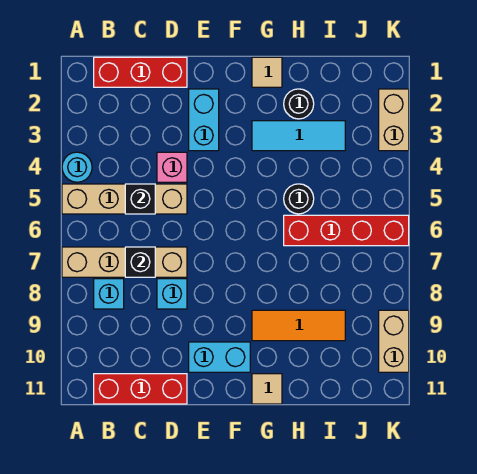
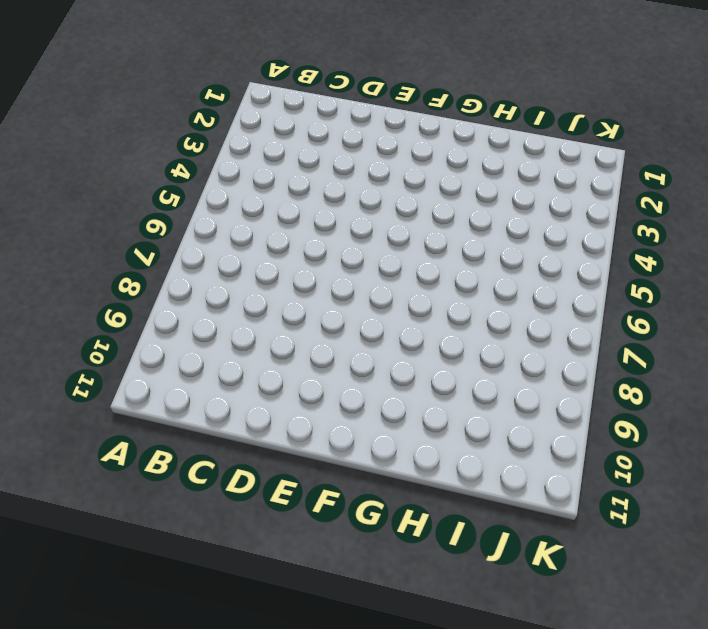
none -> cyan round brick A4 level 1
none -> tan brick A5:D5 level 1
none -> tan brick A7:D7 level 1

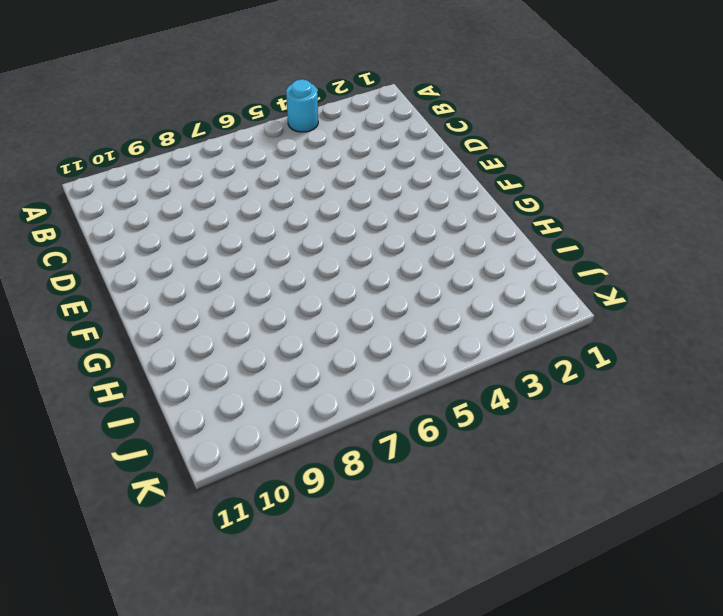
none -> tan brick A5:D5 level 1
none -> tan brick A7:D7 level 1
none -> red brick B1:D1 level 1

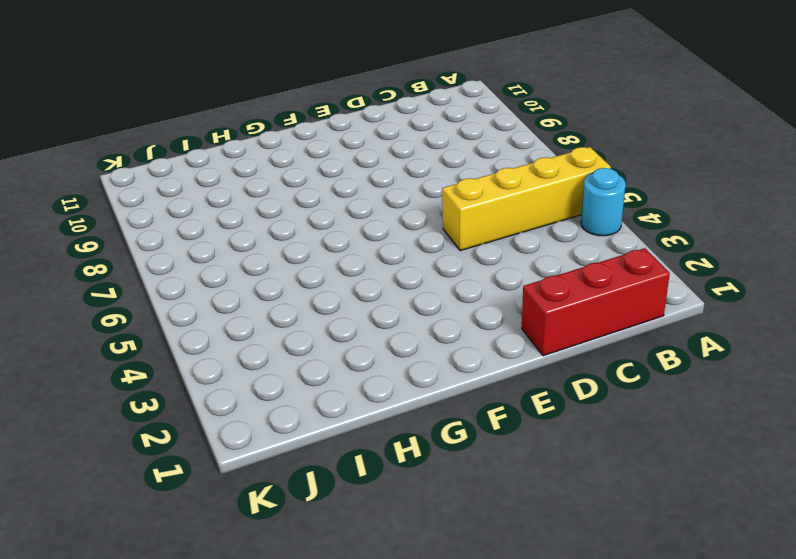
yellow brick A5:D5 level 1 -> tan brick A5:D5 level 1
none -> tan brick A7:D7 level 1
none -> cyan brick B8 level 1
none -> red brick B11:D11 level 1

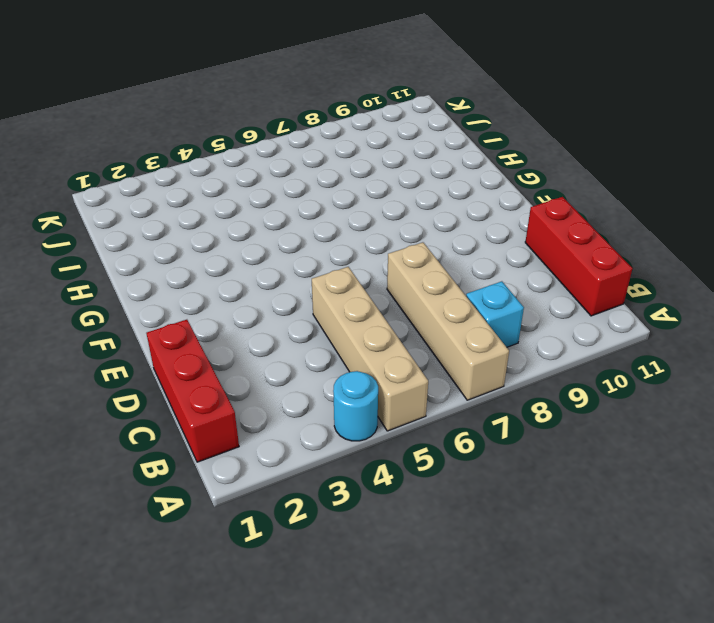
none -> pink brick D4 level 1
none -> cyan brick D8 level 1
none -> cyan brick E2:E3 level 1

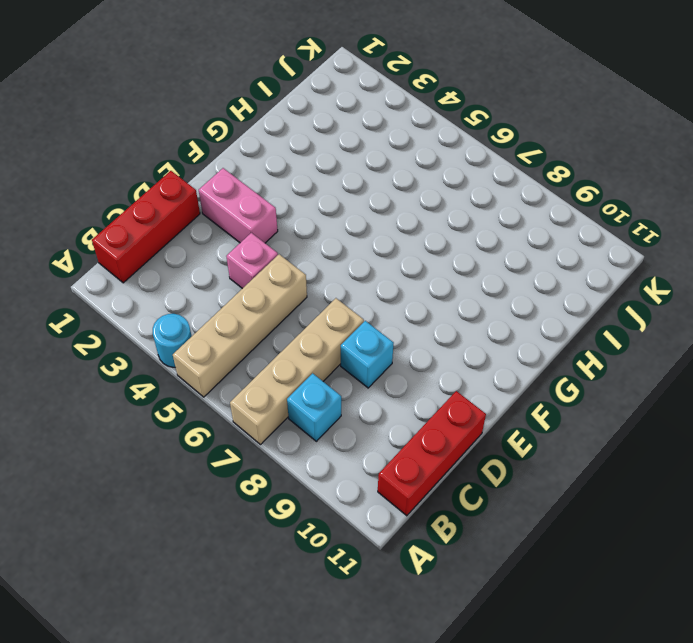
pink brick E2:E3 level 1 -> cyan brick E2:E3 level 1
none -> cyan brick E10:F10 level 1
none -> tan tile G1 level 1
none -> cyan tile G3:I3 level 1

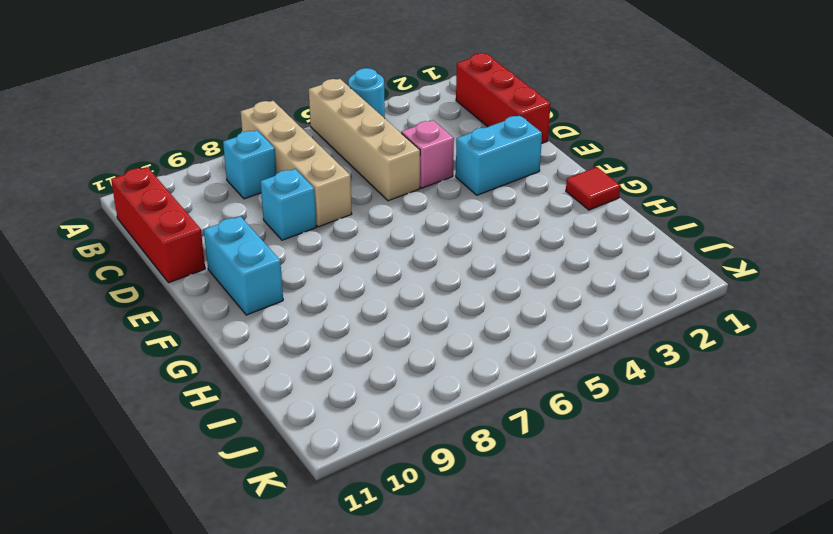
red tile G1 level 1 -> tan tile G1 level 1
none -> cyan tile G3:I3 level 1
none -> orange tile G9:I9 level 1
none -> tan tile G11 level 1

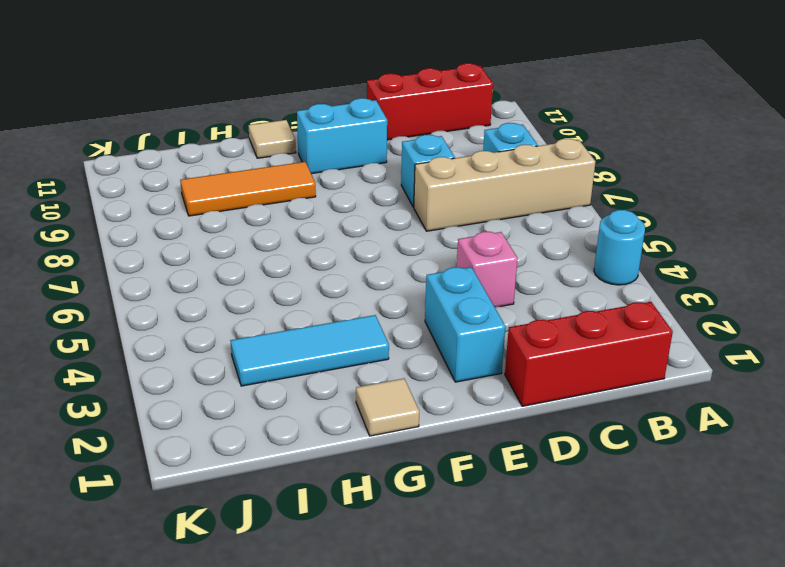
none -> tan brick A5:D5 level 1
none -> black round brick H2 level 1
none -> black round brick H5 level 1

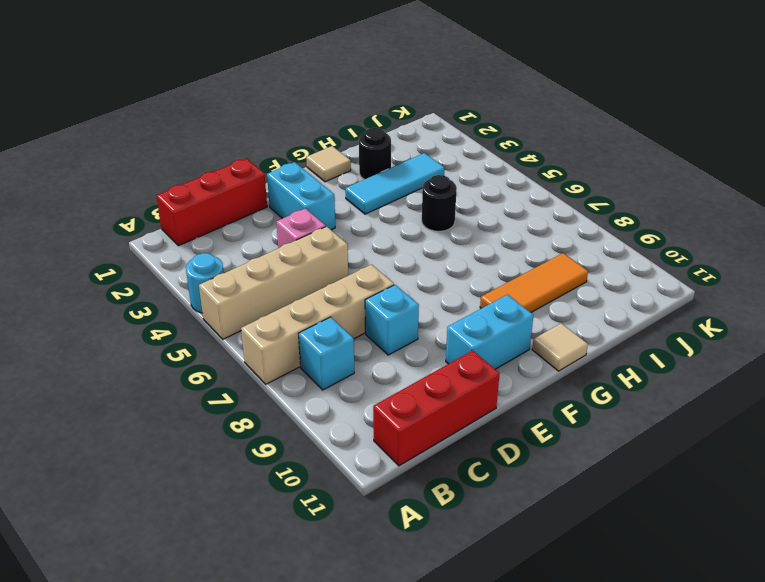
none -> red brick H6:K6 level 1
none -> tan brick K2:K3 level 1
none -> tan brick K9:K10 level 1

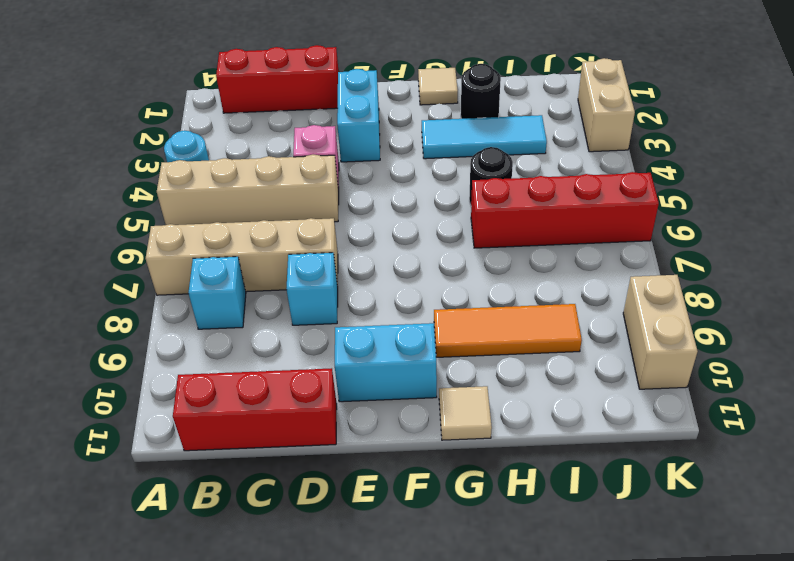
none -> black brick C5 level 2
none -> black brick C7 level 2

